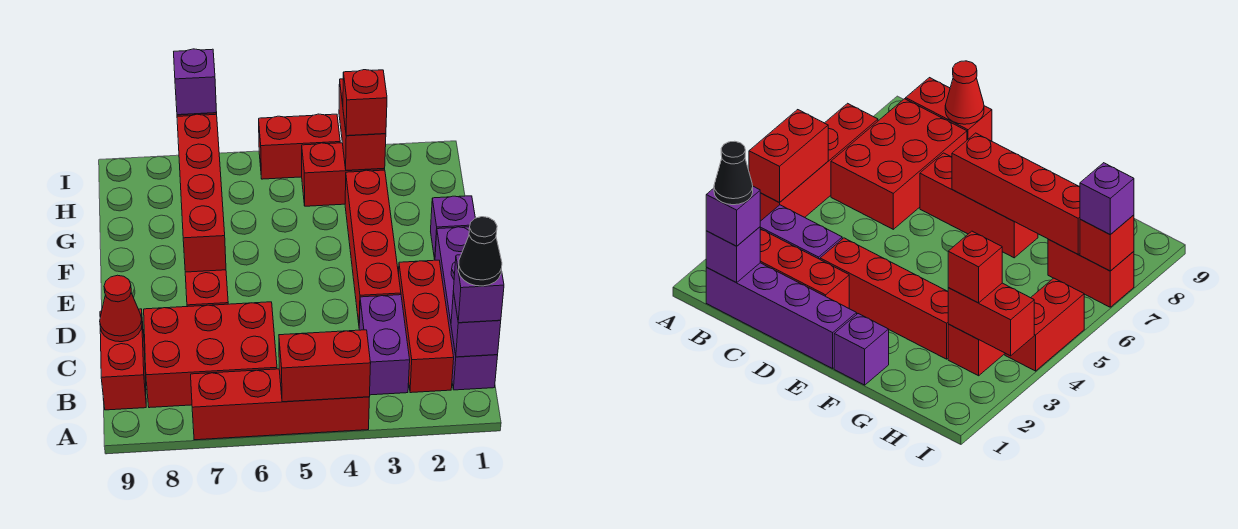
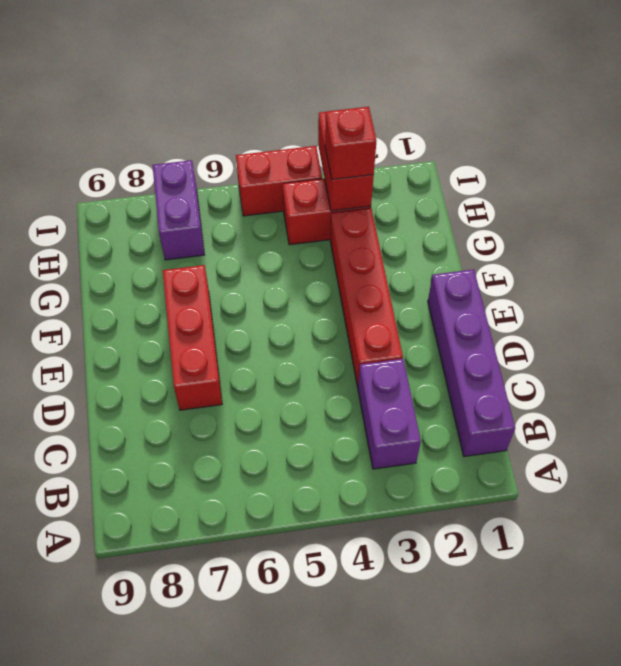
purple brick H7:I7 level 1 -> red brick H7:I7 level 1
none -> red brick A4:A7 level 1
none -> red brick B2:D2 level 1
none -> red brick B6:C8 level 1

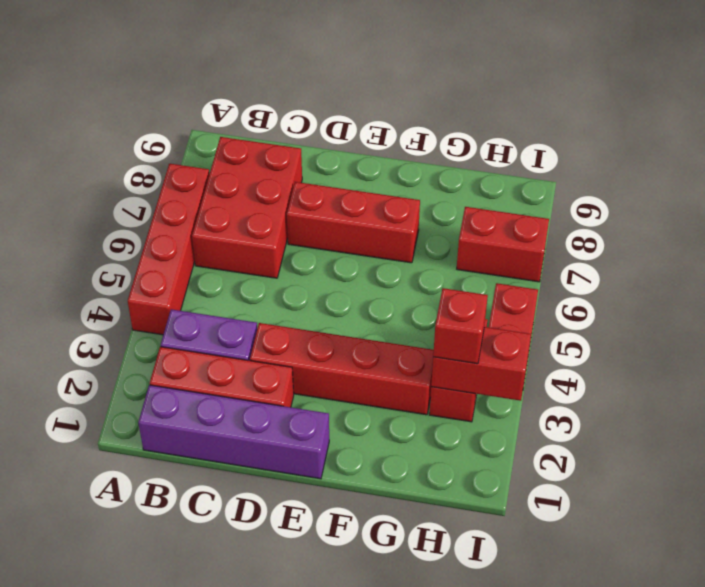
none -> red brick B9:C9 level 1
none -> purple brick F1 level 1
none -> red brick A4:A5 level 2

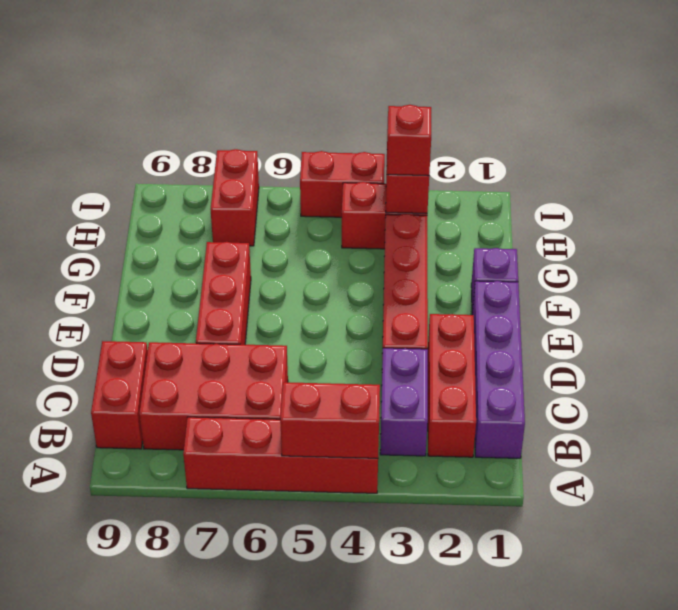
none -> purple brick B1 level 2
none -> red cone C9 level 2
none -> red brick E7:H7 level 2

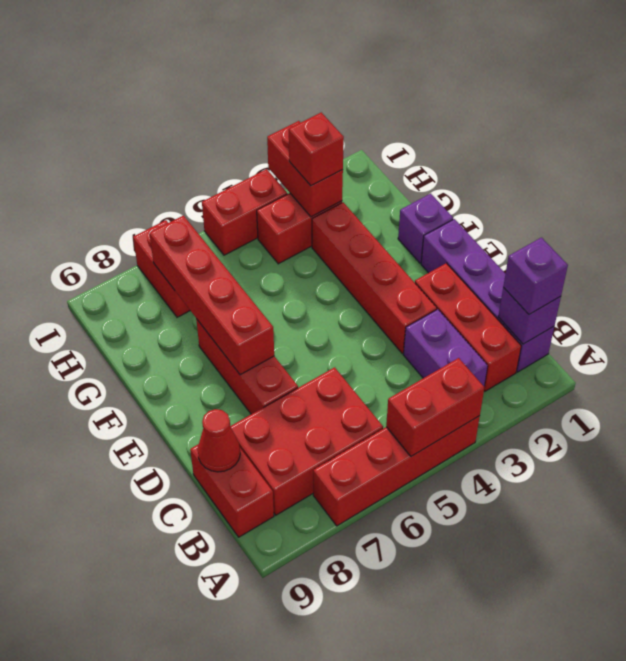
none -> red brick I7 level 2
none -> purple brick I7 level 3
none -> black cone B1 level 4

